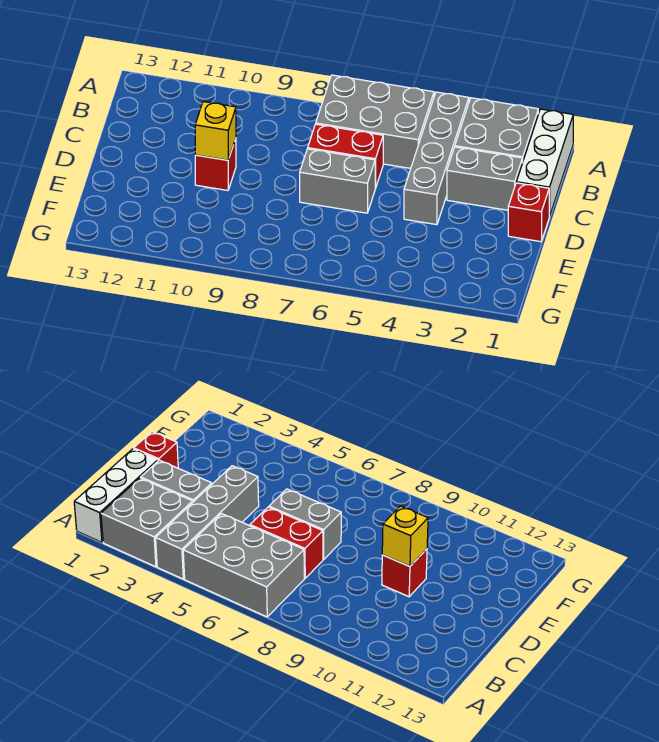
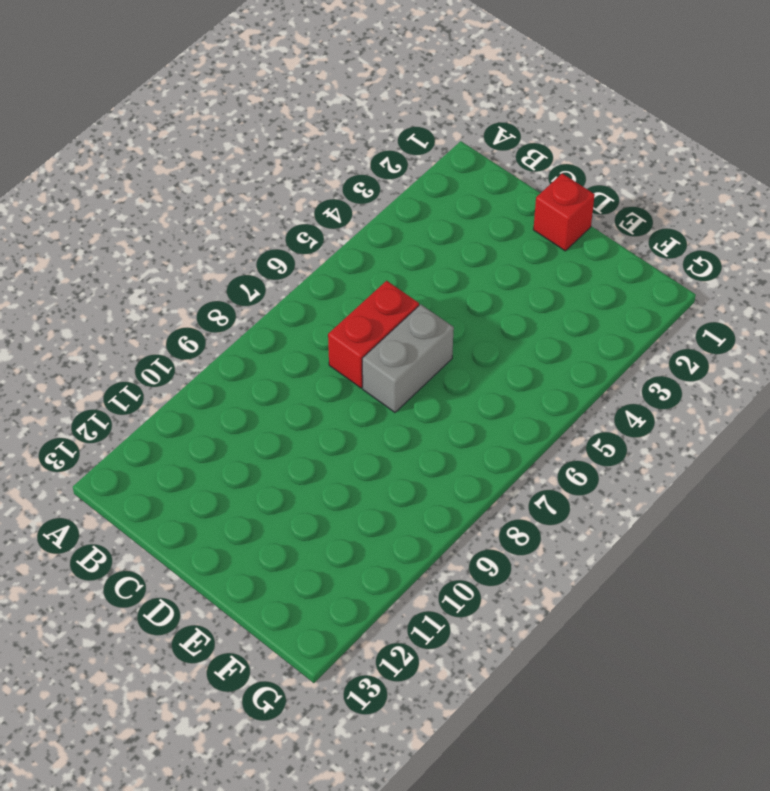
none -> white brick A1:C1 level 1
none -> grey brick A2:B3 level 1

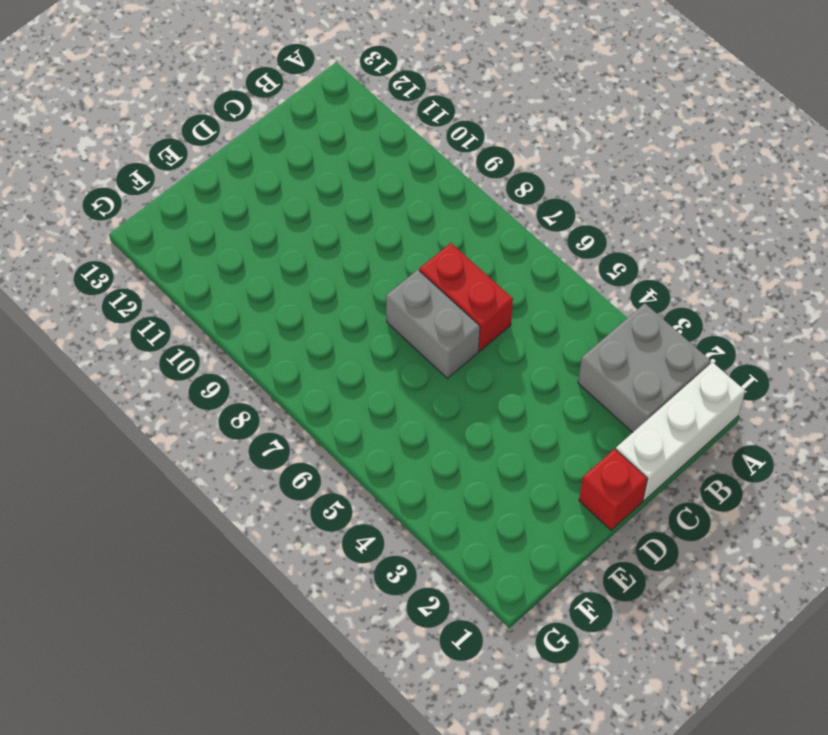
none -> grey brick A4:D4 level 1
none -> grey brick A5:B7 level 1

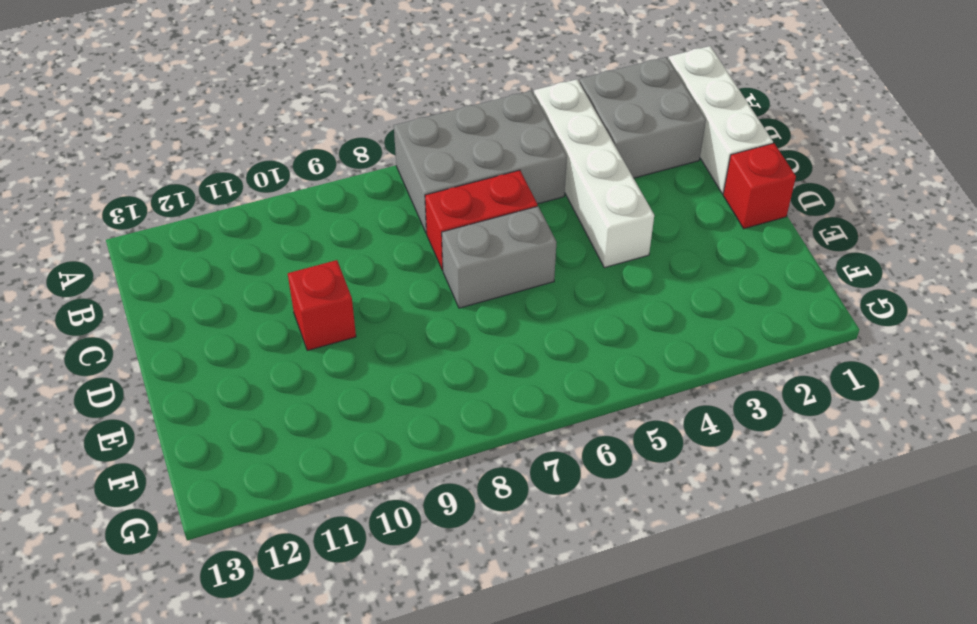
white brick A4:D4 level 1 -> grey brick A4:D4 level 1
none -> grey brick C2:C3 level 1
none -> yellow brick D10 level 2

